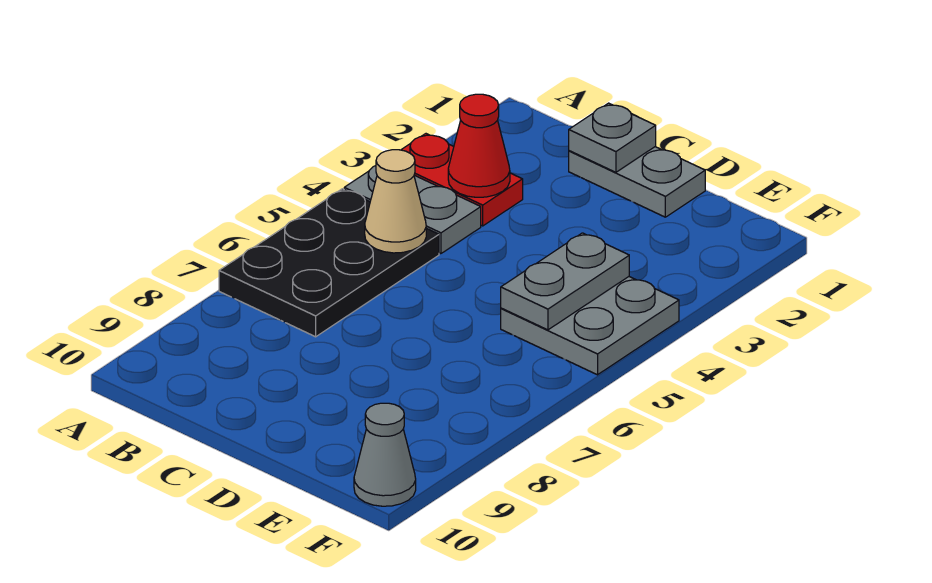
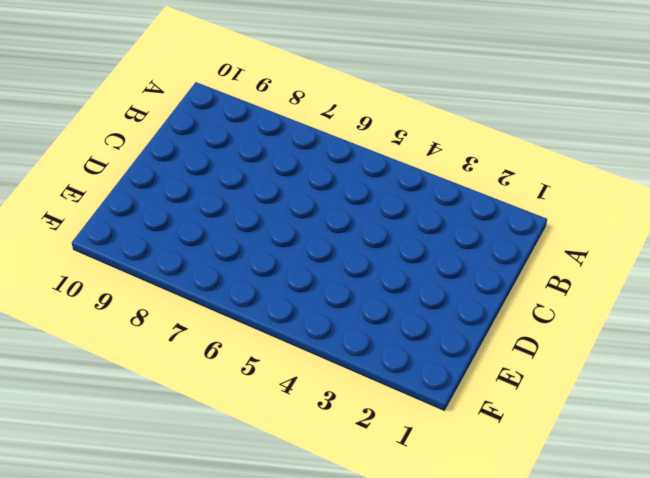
none -> red plate A3:B3 level 1
none -> grey plate A4:B4 level 1

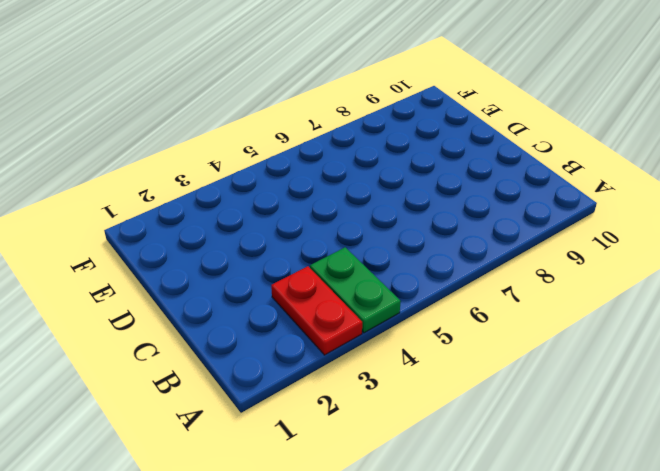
green plate A4:B4 level 1 -> grey plate A4:B4 level 1
none -> black plate A5:B7 level 1
none -> grey plate C1:D1 level 1

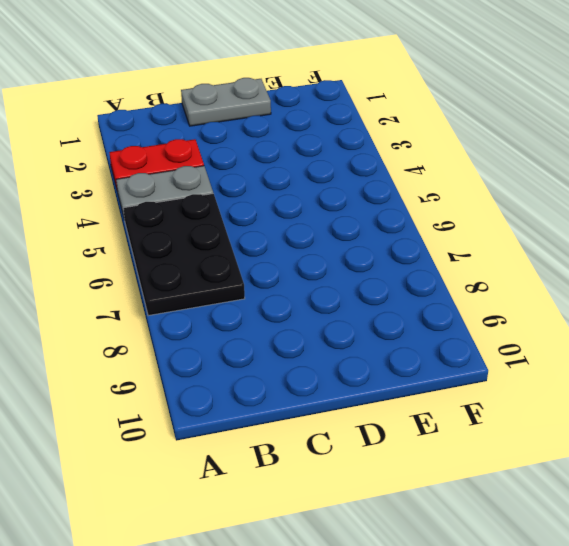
none -> grey plate E4:F5 level 1
none -> grey cone F10 level 1

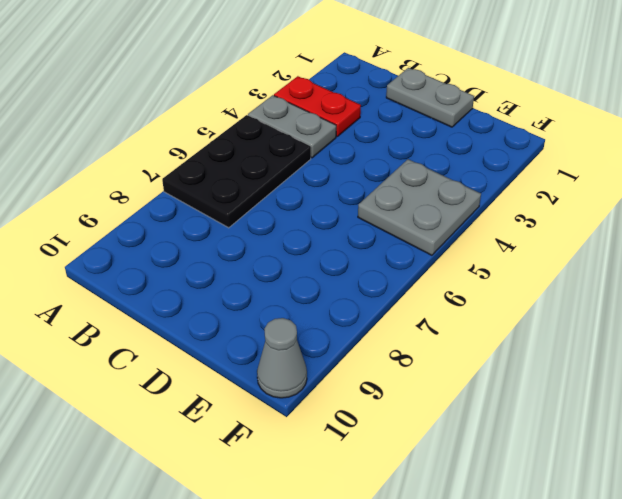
none -> red cone B3 level 2
none -> tan cone B5 level 2

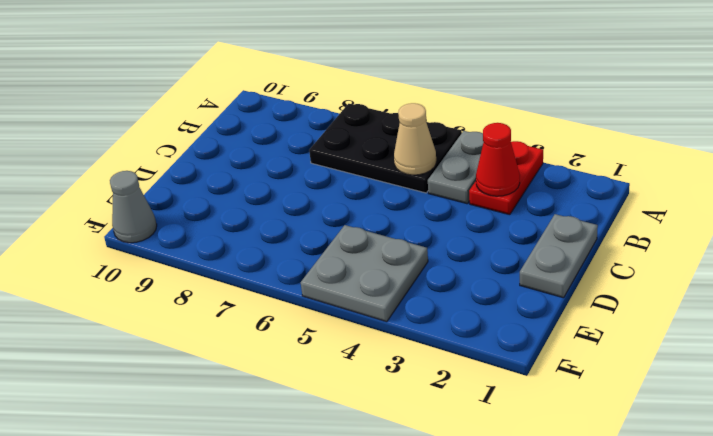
none -> grey plate C1 level 2
none -> grey plate E4:E5 level 2

